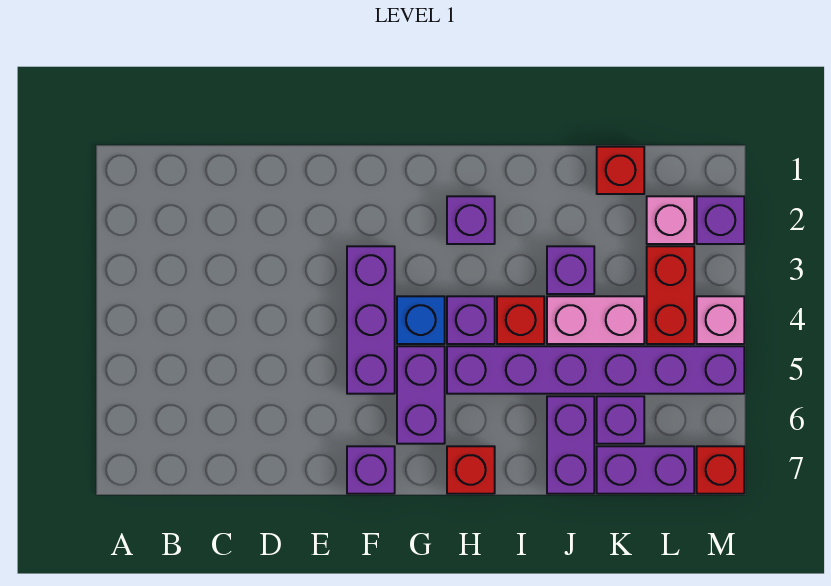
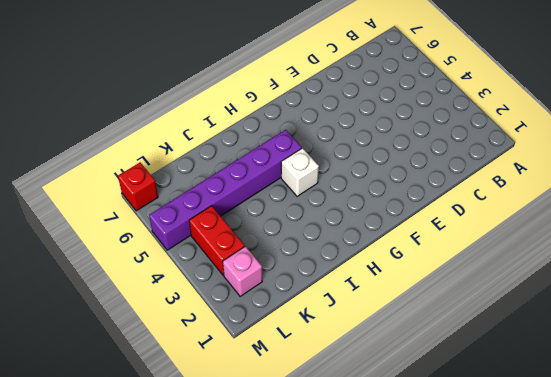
white brick H4 level 1 -> purple brick H4 level 1
none -> purple brick F3:F5 level 1
none -> purple brick F7 level 1
none -> blue brick G4 level 1

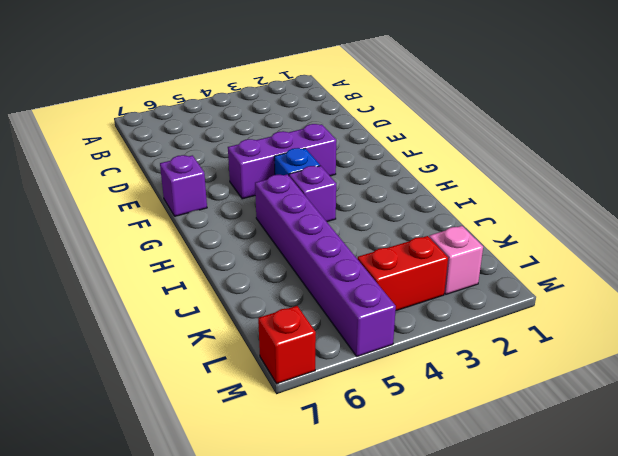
none -> purple brick G5:G6 level 1
none -> purple brick H2 level 1
none -> red brick H7 level 1

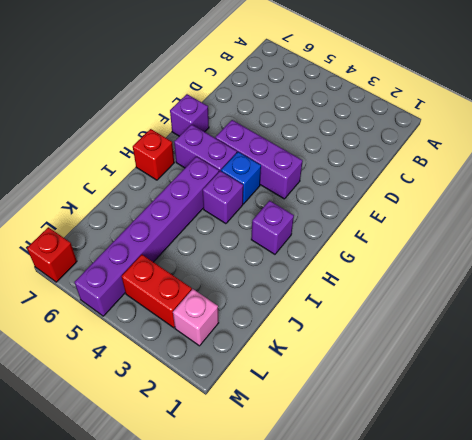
none -> red brick I4 level 1
none -> purple brick J3 level 1
none -> pink brick J4:K4 level 1

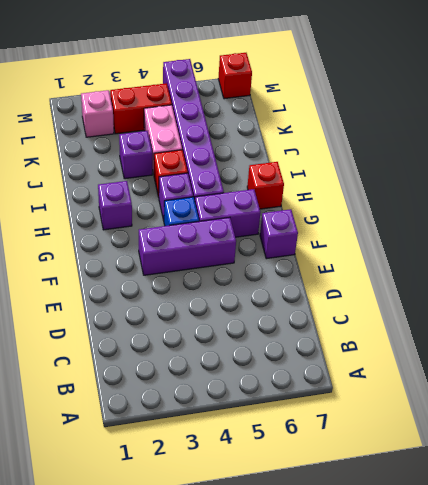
none -> purple brick J6:J7 level 1
none -> red brick K1 level 1
none -> purple brick K6 level 1

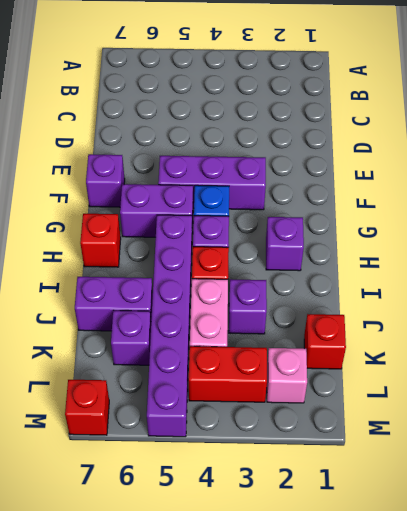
none -> purple brick K7:L7 level 1
none -> purple brick M2 level 1
none -> pink brick M4 level 1

